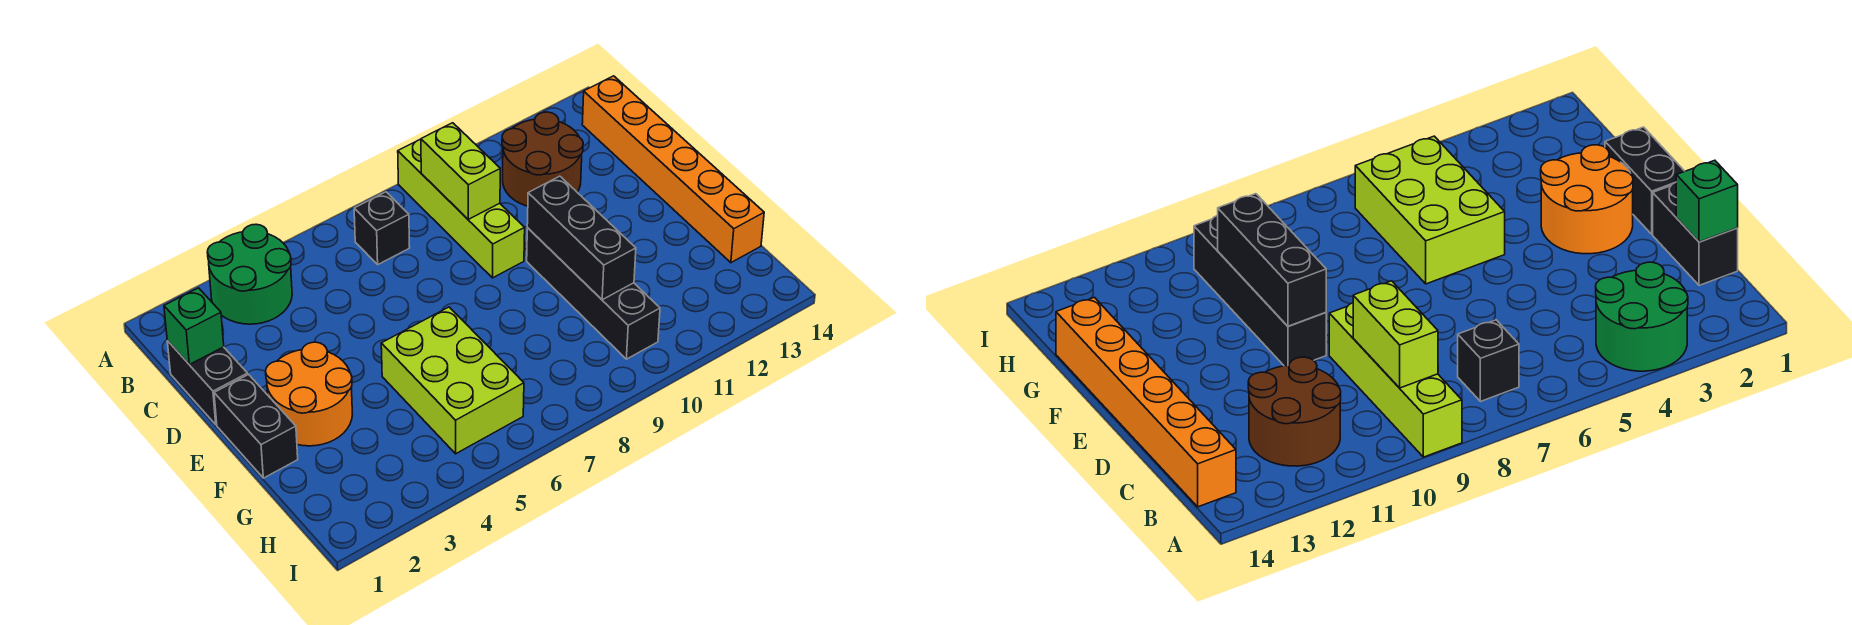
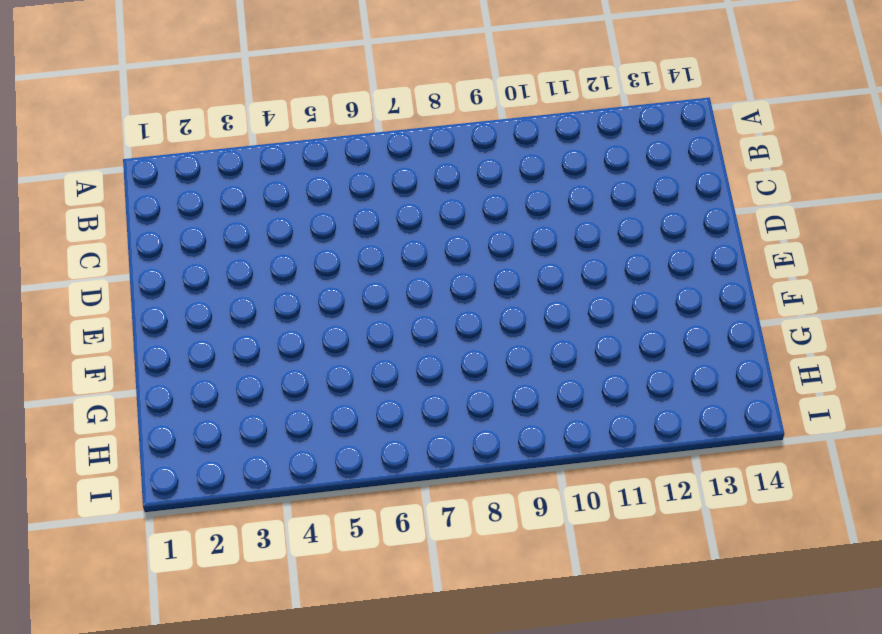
none -> green round brick A3:B4 level 1
none -> lime brick A9:D9 level 1
none -> black brick B7 level 1

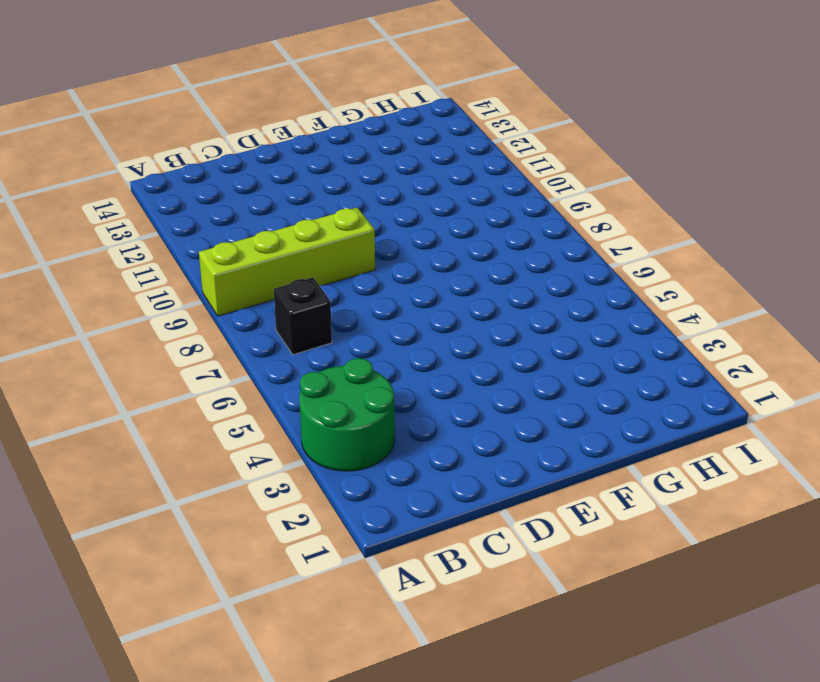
none -> brown round brick B11:C12 level 1
none -> orange brick B14:G14 level 1
none -> black brick C1:D1 level 1

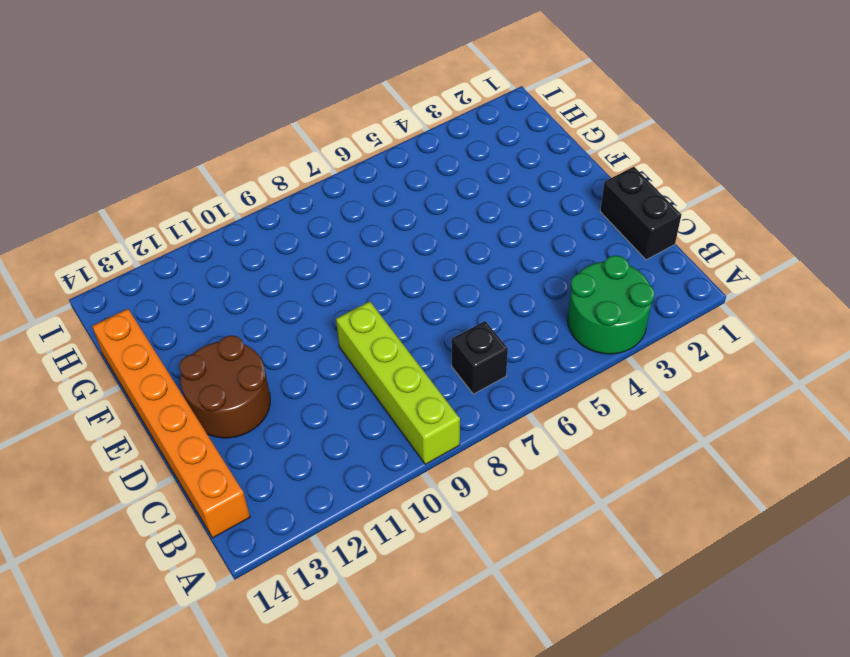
brown round brick D12:E13 level 1 -> brown round brick B11:C12 level 1
none -> black brick E1:F1 level 1
none -> orange round brick E2:F3 level 1
none -> black brick E10:H10 level 1

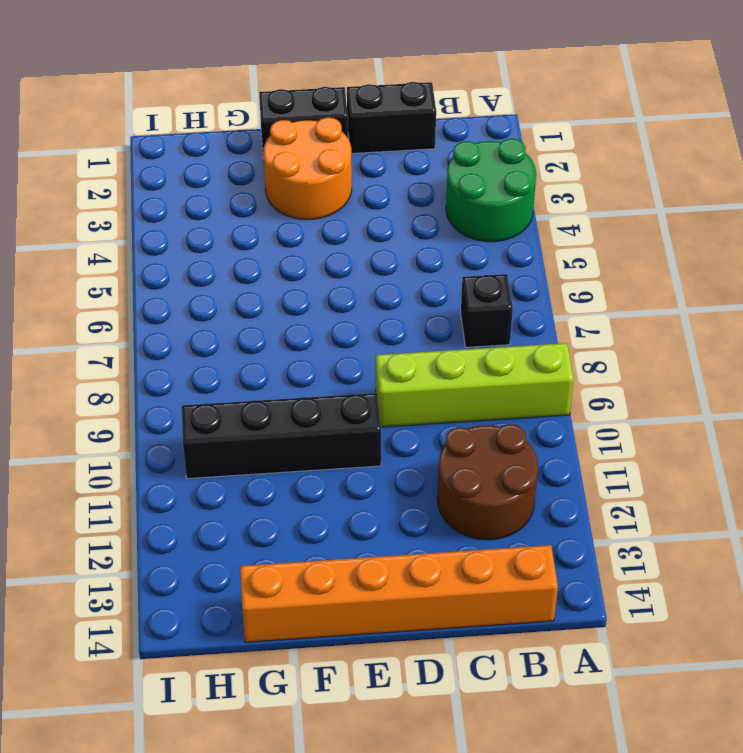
none -> lime brick F5:H6 level 1
none -> lime brick B9:C9 level 2
none -> green brick C1 level 2

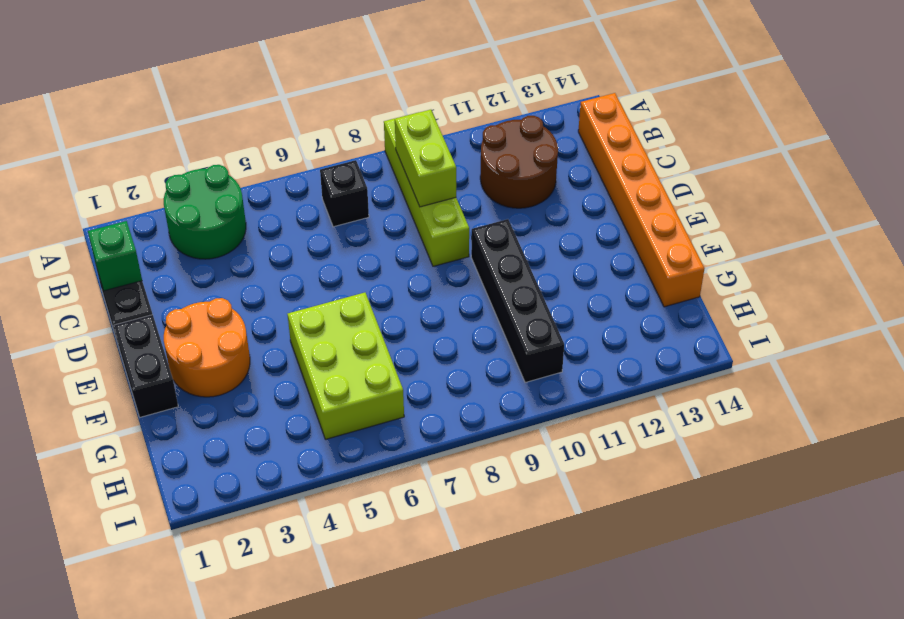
none -> black brick E10:G10 level 2

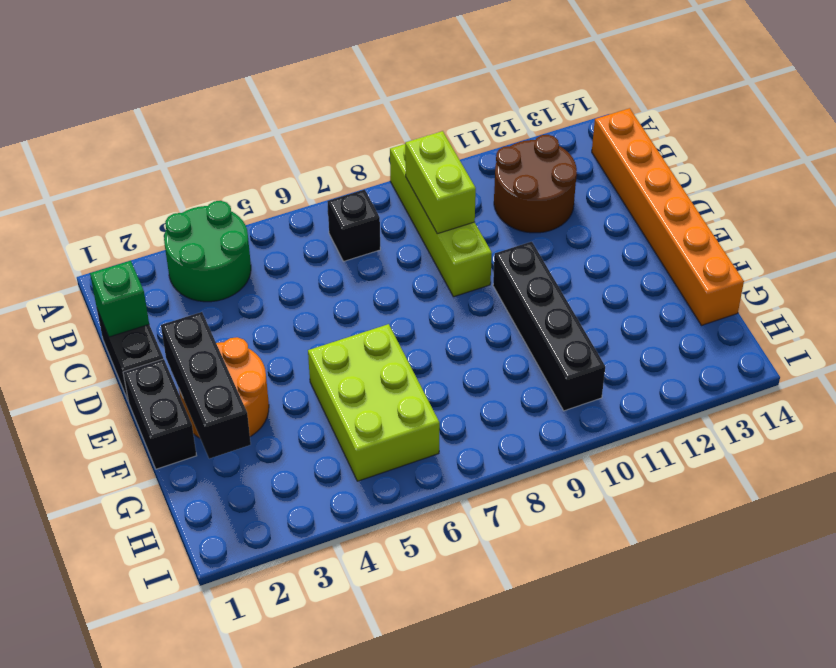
black brick E2:G2 level 2 -> black brick E10:G10 level 2

